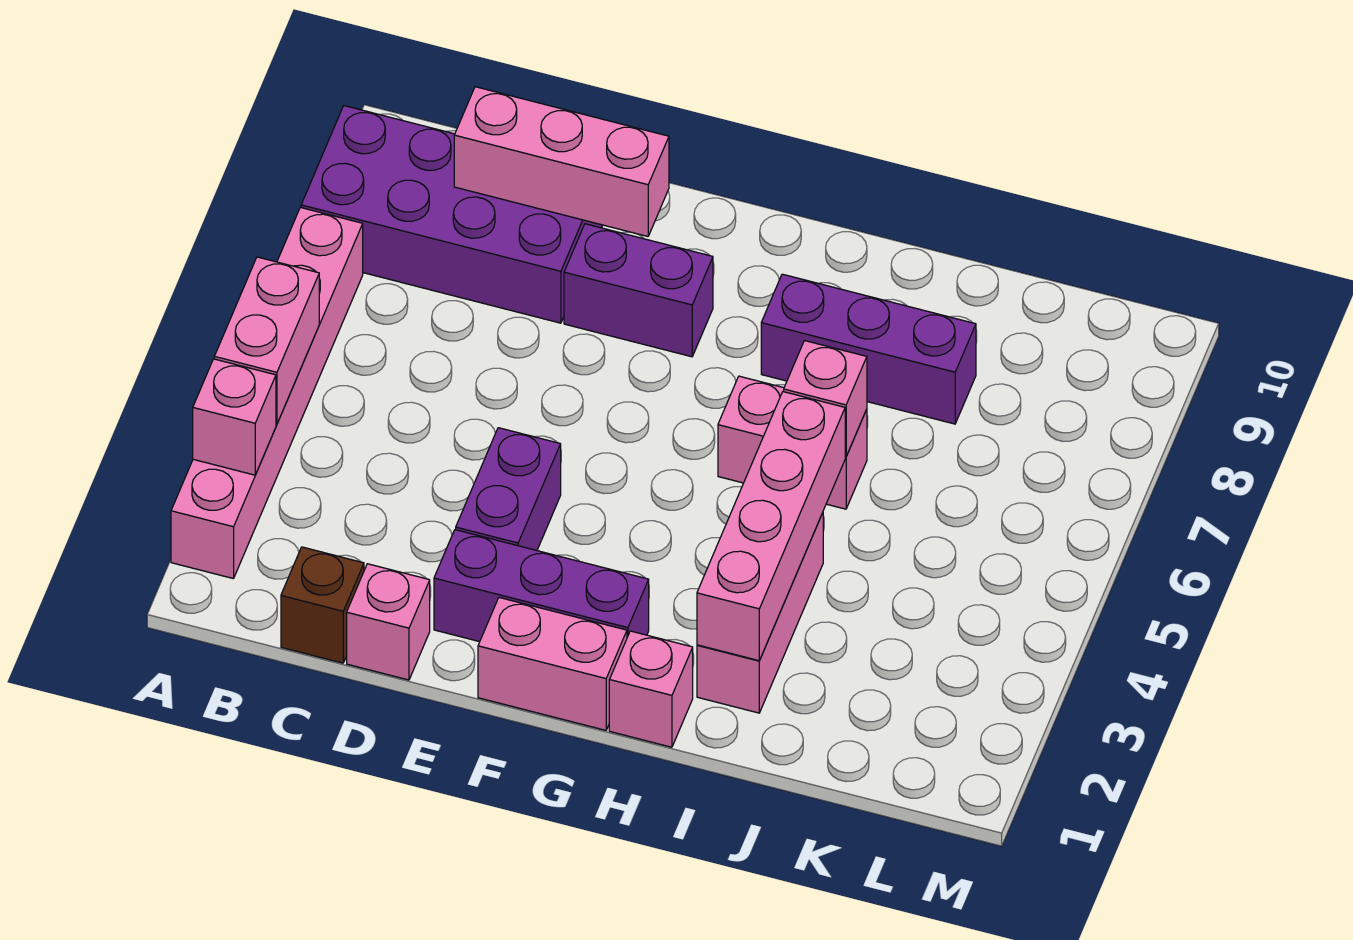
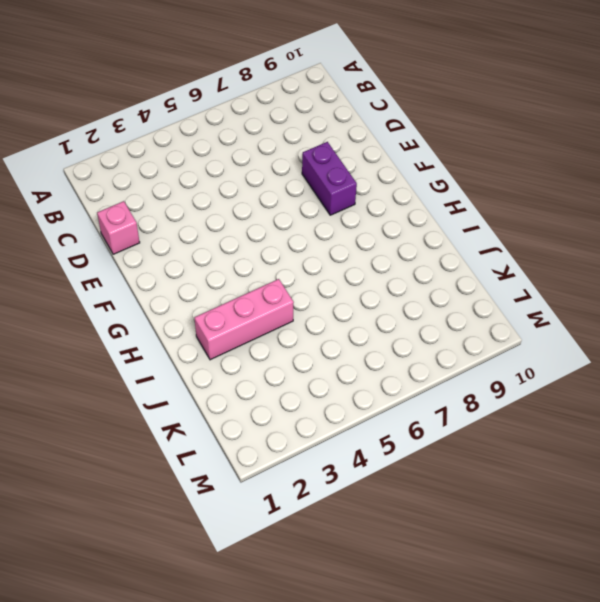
none -> pink brick A2:A7 level 1
none -> purple brick A8:D9 level 1
none -> brown brick C1 level 1

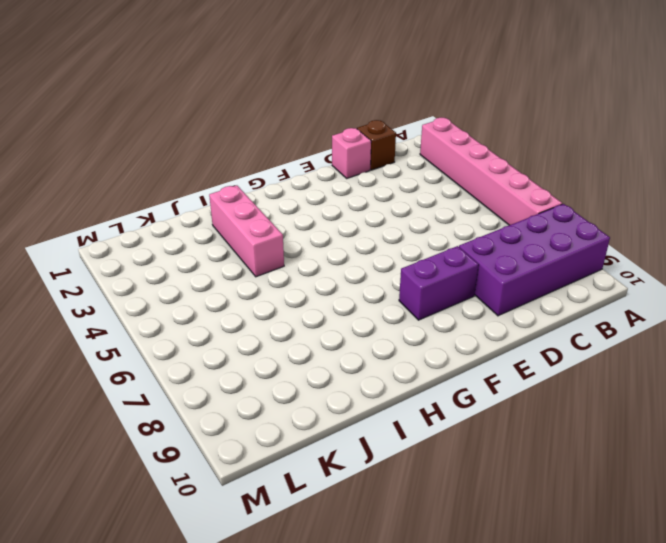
none -> purple brick E2:G2 level 1
none -> purple brick E3:E4 level 1
none -> pink brick F1:G1 level 1

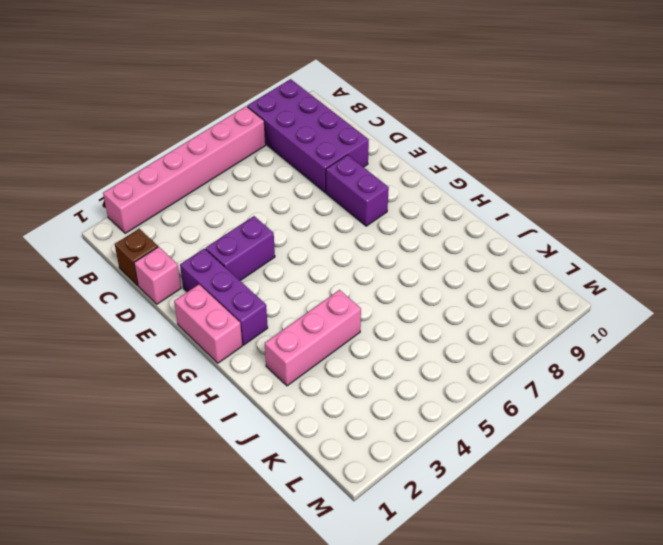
none -> pink brick H1 level 1
none -> pink brick H6:I6 level 1
none -> purple brick H8:J8 level 1

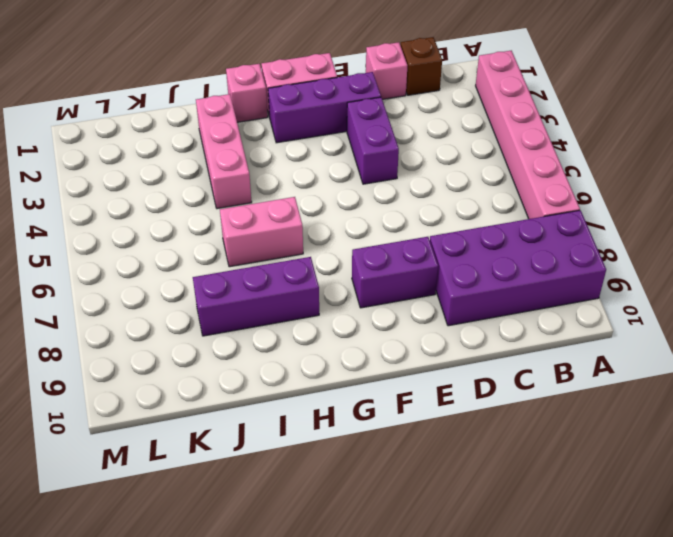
none -> pink brick A3 level 2
none -> pink brick A4:A5 level 2
none -> pink brick C9:E9 level 2

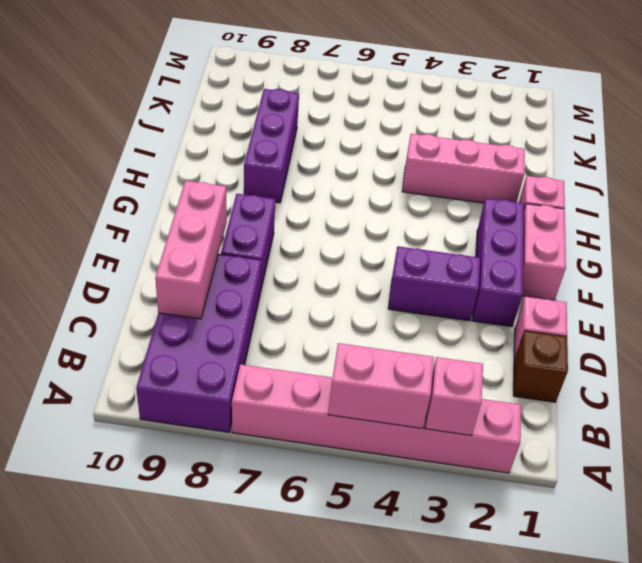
none -> pink brick H6:I6 level 1
none -> pink brick I2:I5 level 2
none -> pink brick I6 level 2

